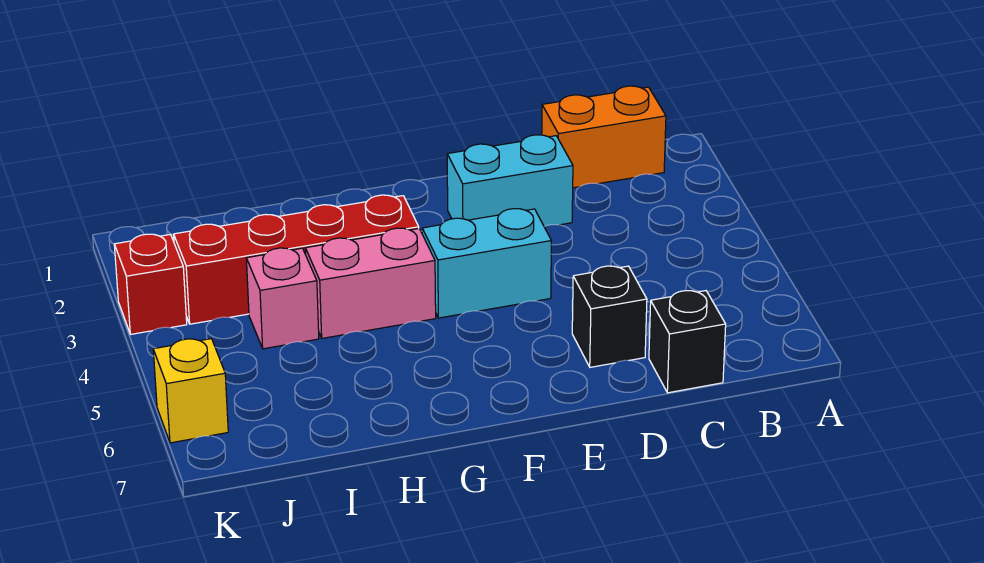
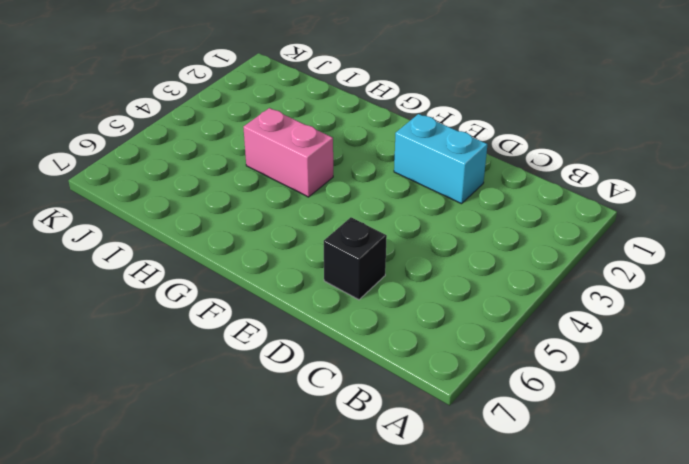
none -> orange brick B1:C1 level 1
none -> black brick C7 level 1

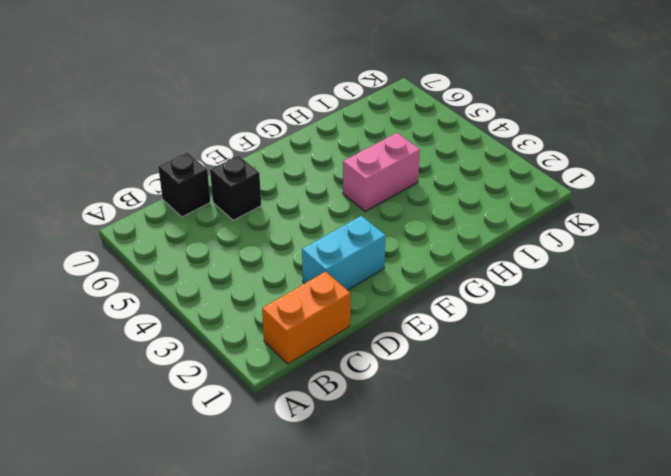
none -> cyan brick E4:F4 level 1
none -> red brick G3:J3 level 1

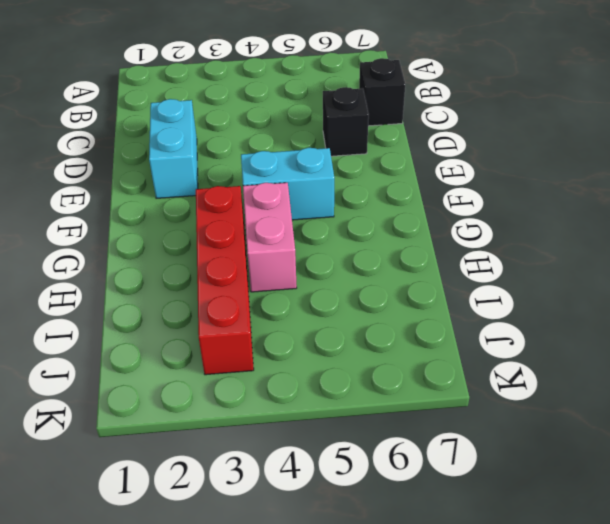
cyan brick F4:F5 level 1 -> cyan brick E4:F4 level 1
none -> orange brick B1:C1 level 1
none -> pink brick I4 level 1

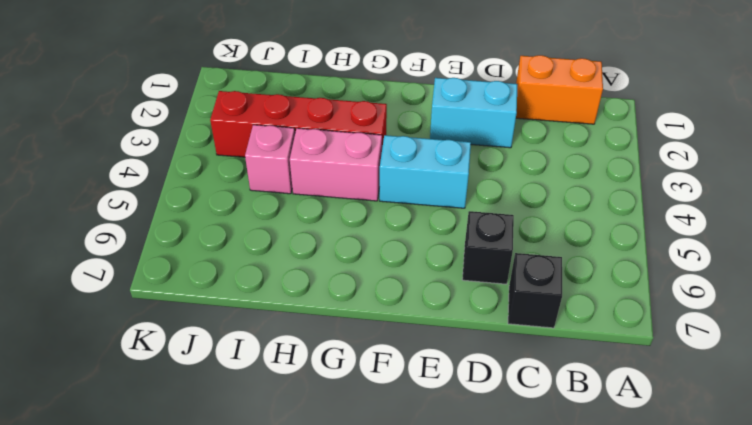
none -> red brick K3 level 1
none -> yellow brick K6 level 1

